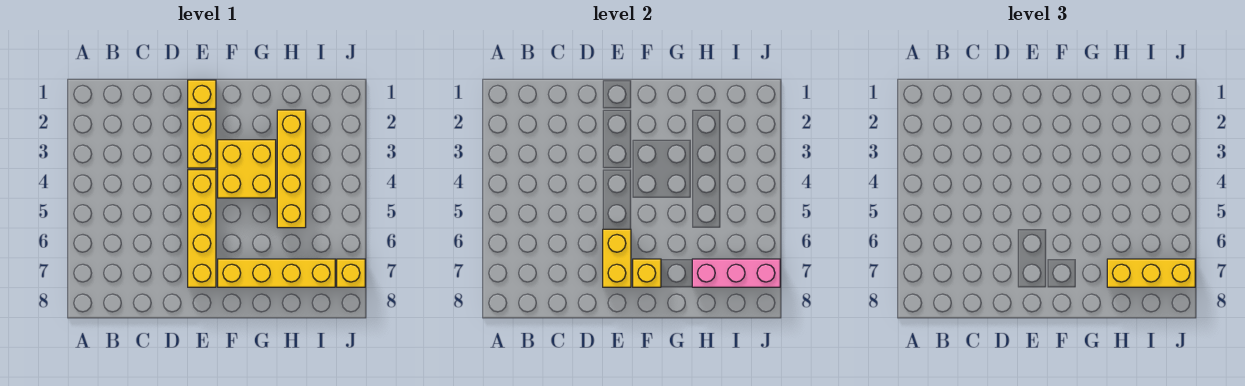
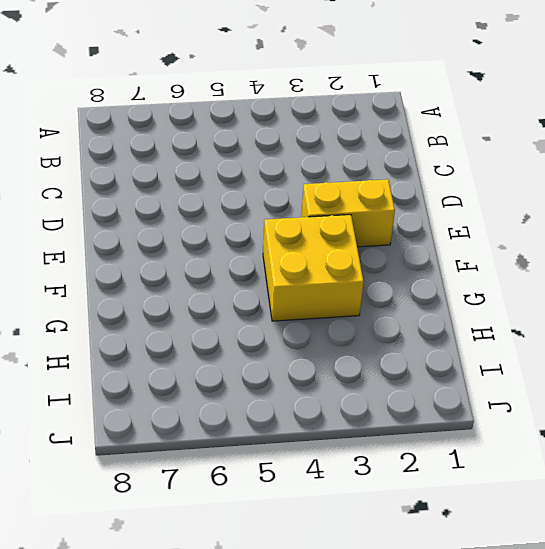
none -> yellow brick E1 level 1
none -> yellow brick E4:E7 level 1

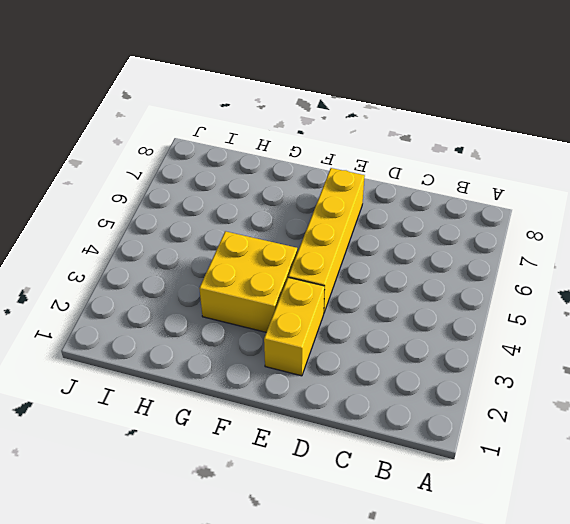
none -> yellow brick E1 level 1
none -> yellow brick F7:I7 level 1

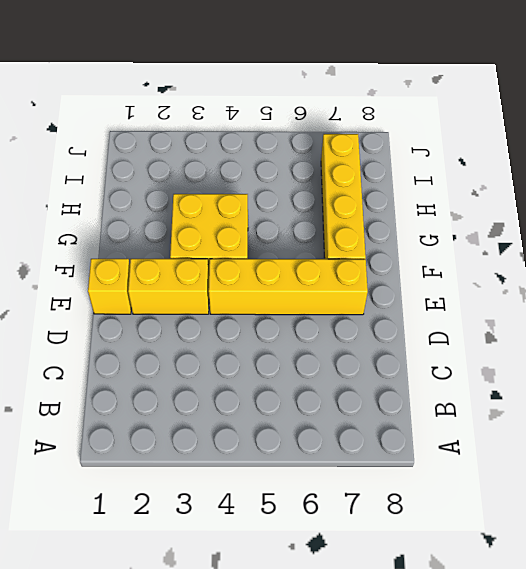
none -> yellow brick H2:H5 level 1
none -> yellow brick J7 level 1

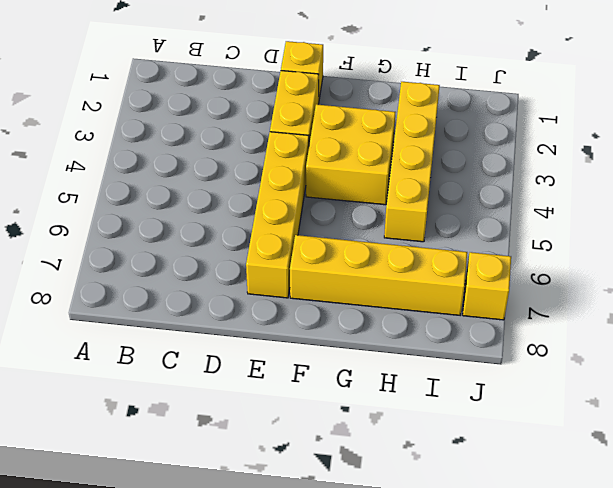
none -> yellow brick E6:E7 level 2
none -> yellow brick F7 level 2

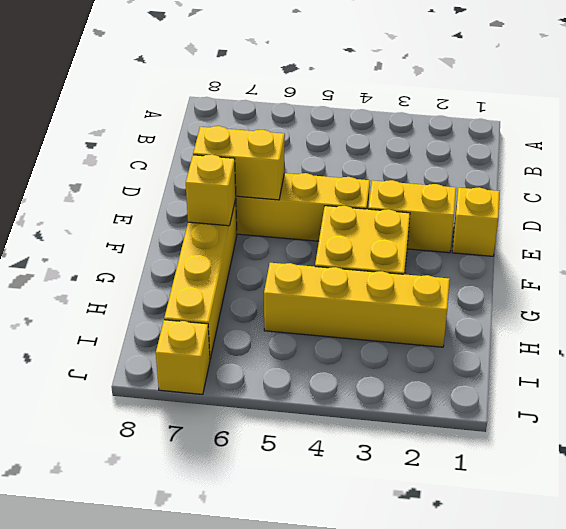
none -> pink brick H7:J7 level 2
none -> yellow brick H7:J7 level 3

